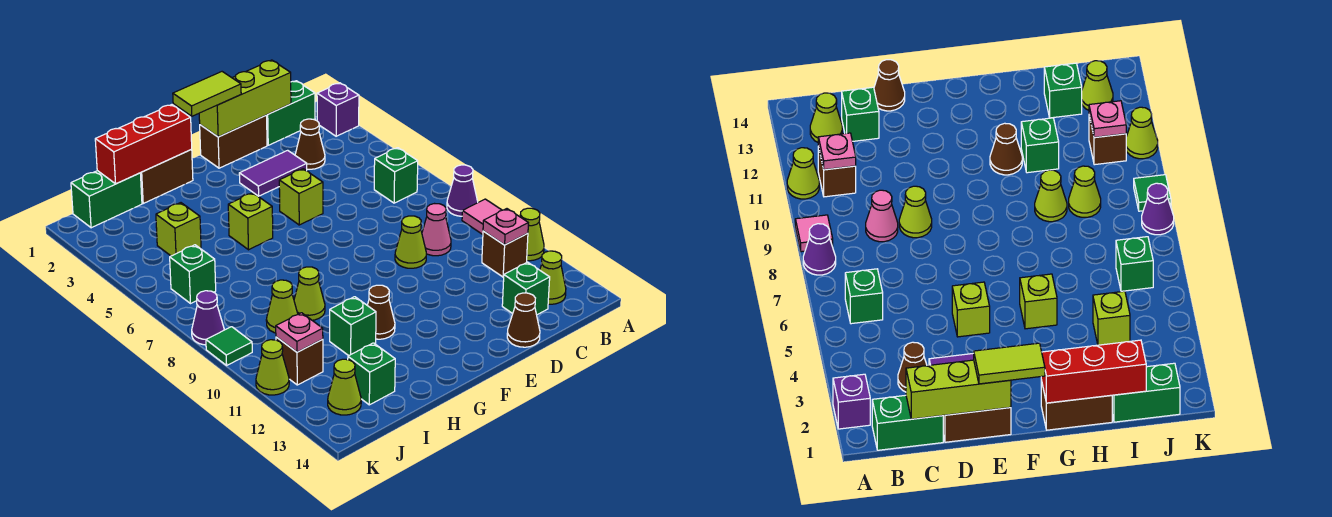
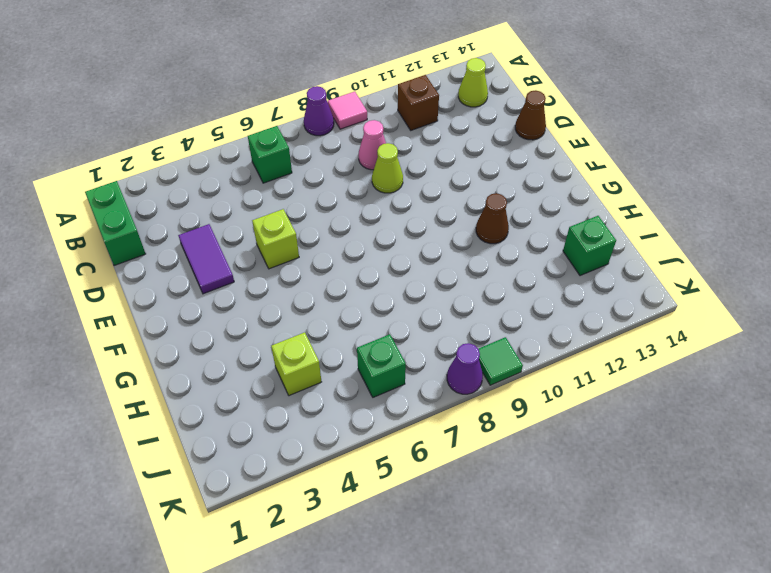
none -> purple brick A2 level 1
none -> lime cone A11 level 1
none -> brown cone C3 level 1
none -> green brick C13 level 1

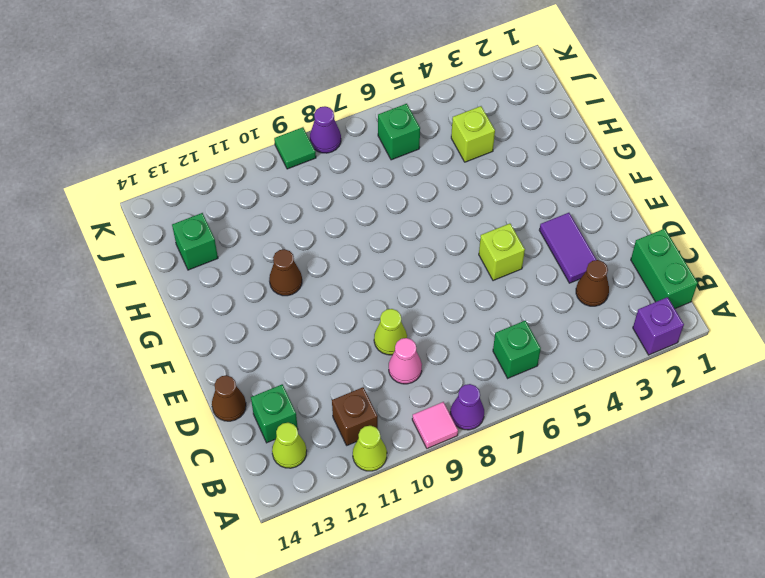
none -> brown brick D1:E1 level 1
none -> brown brick G1:H1 level 1
none -> lime brick G5 level 1
none -> lime cone H9 level 1

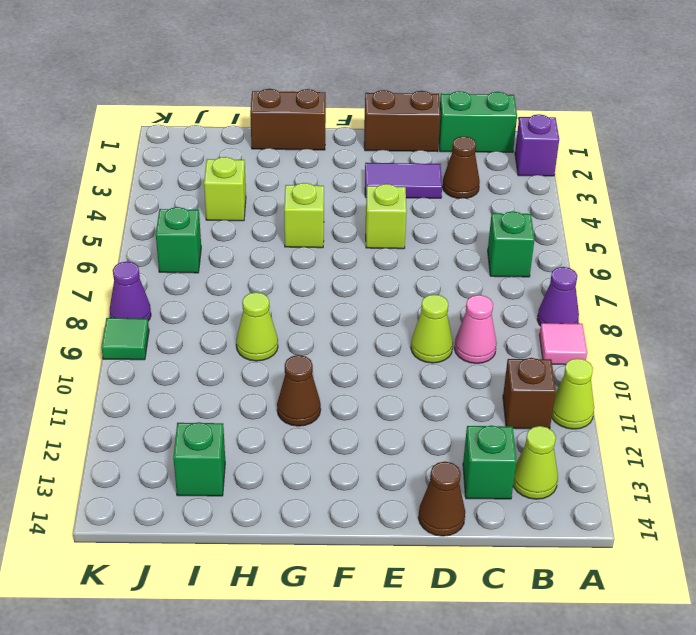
none -> green brick H11 level 1
none -> green brick I1:J1 level 1
none -> lime cone I9 level 1
none -> brown brick J11 level 1

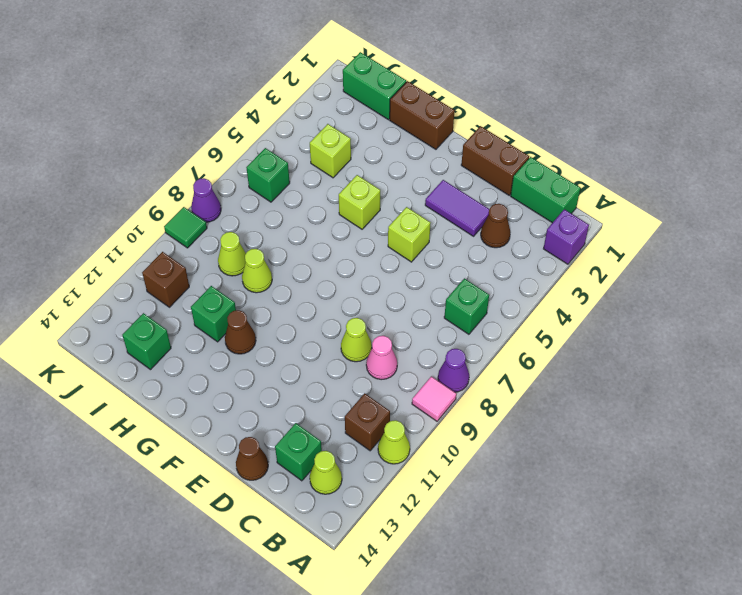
none -> lime cone J13 level 1
none -> lime cone K11 level 1
none -> pink plate B11 level 2
none -> lime brick C1:E1 level 2

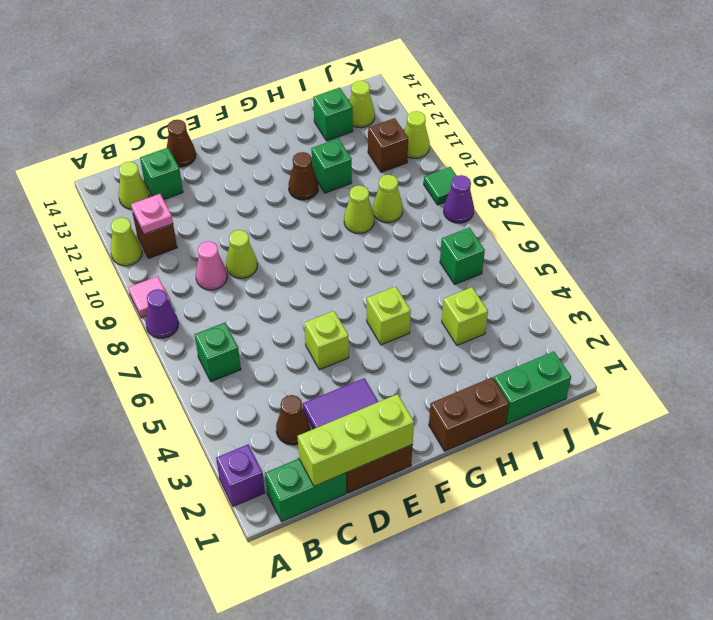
none -> red brick G1:I1 level 2
none -> pink plate J11 level 2
none -> lime tile E1:F1 level 3

